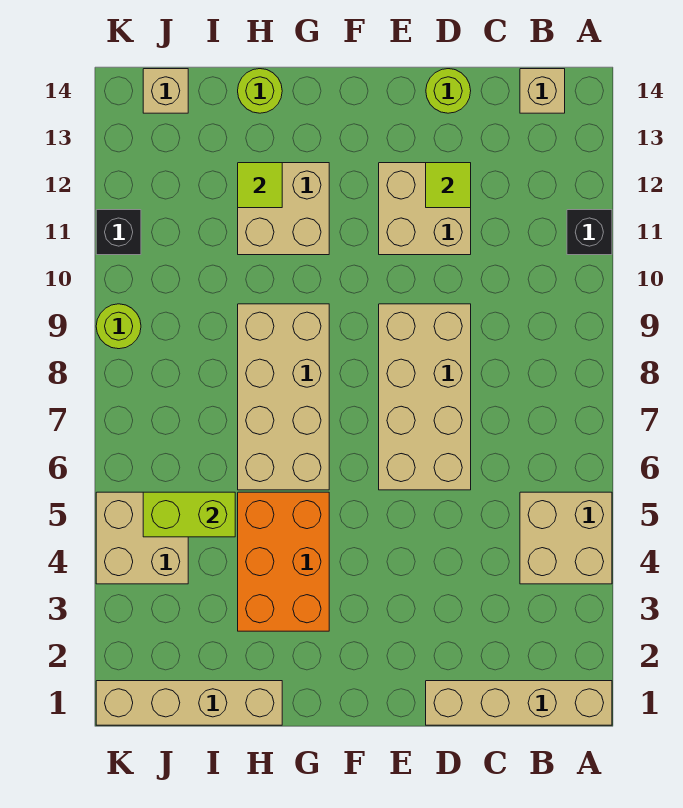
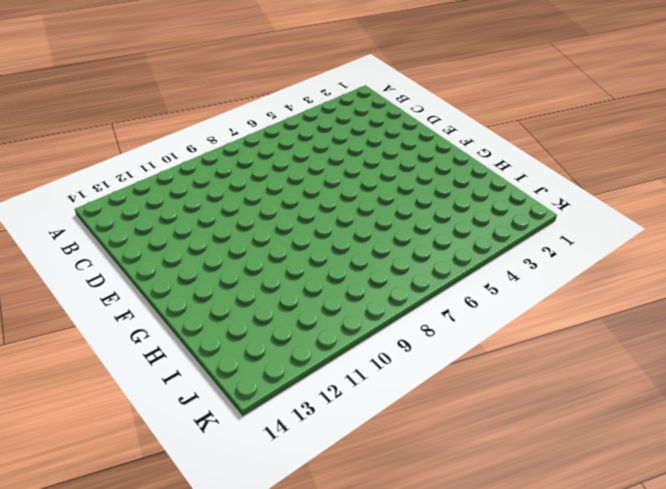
none -> tan brick A1:D1 level 1
none -> tan brick A4:B5 level 1
none -> black brick A11 level 1

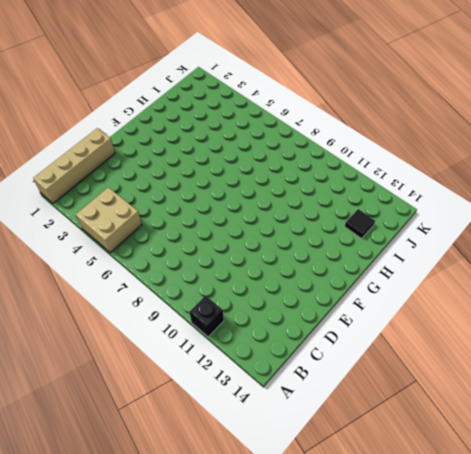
black tile I13 level 1 -> none
none -> tan brick B14 level 1
none -> tan brick D6:E9 level 1
none -> tan brick D11:E12 level 1

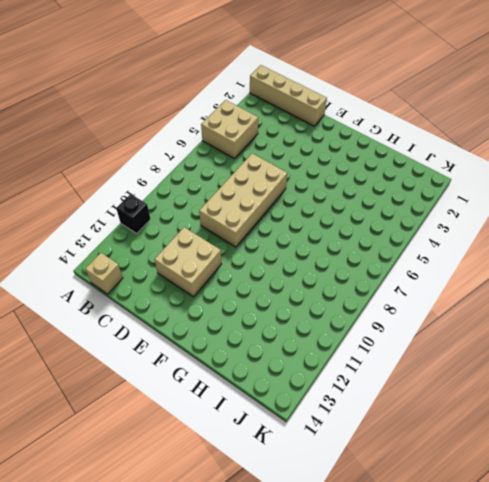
none -> lime round brick D14 level 1
none -> orange brick G3:H5 level 1
none -> tan brick G6:H9 level 1

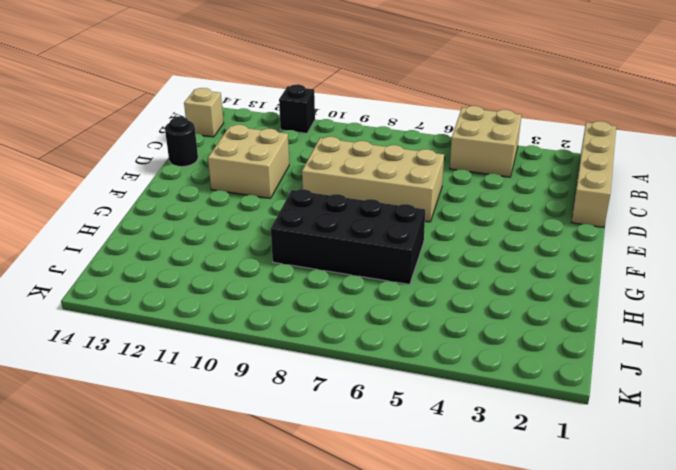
black round brick D14 level 1 -> lime round brick D14 level 1
black brick G6:H9 level 1 -> tan brick G6:H9 level 1
none -> orange brick G3:H5 level 1
none -> tan brick G11:H12 level 1
none -> tan brick H1:K1 level 1

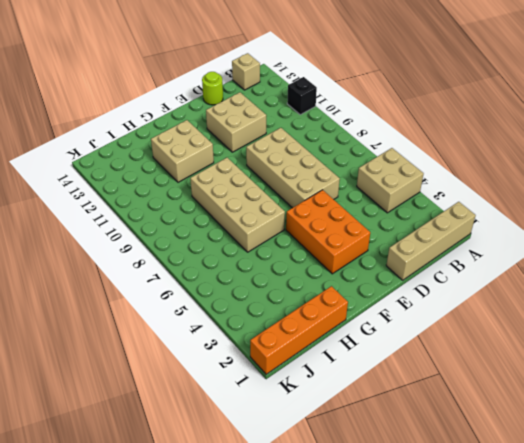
orange brick E3:F5 level 1 -> orange brick G3:H5 level 1
orange brick H1:K1 level 1 -> tan brick H1:K1 level 1
none -> lime round brick H14 level 1
none -> tan brick J4:K5 level 1
none -> tan brick J14 level 1

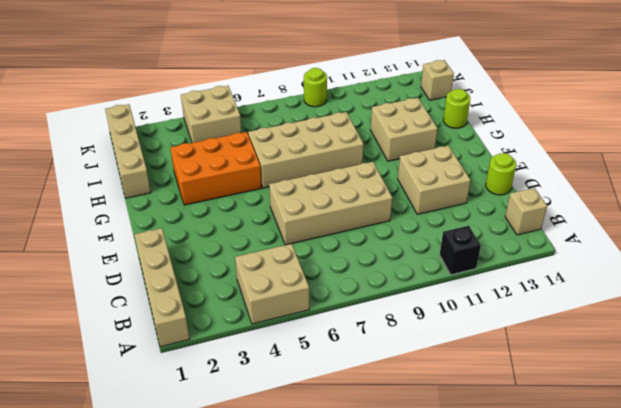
none -> black brick K11 level 1
none -> lime tile D12 level 2
none -> lime tile H12 level 2

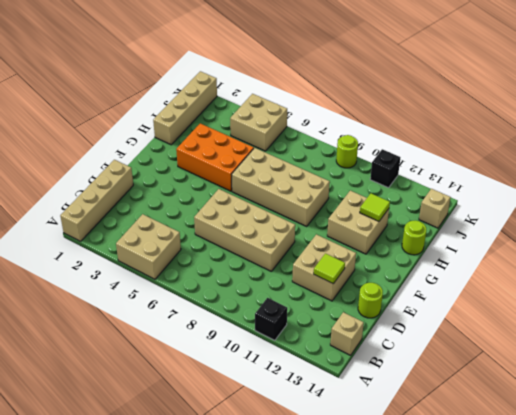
none -> lime brick I5:J5 level 2

